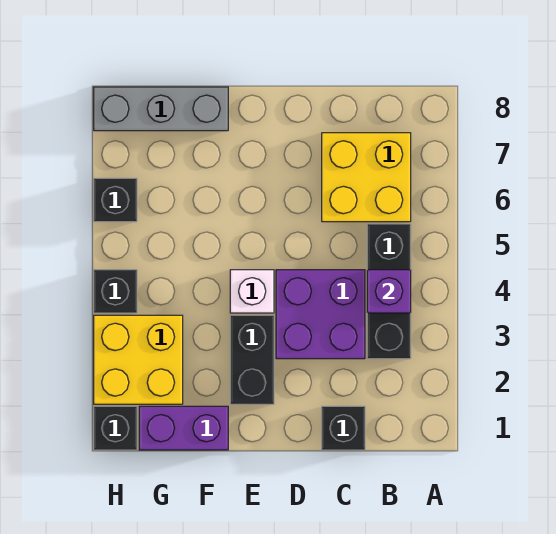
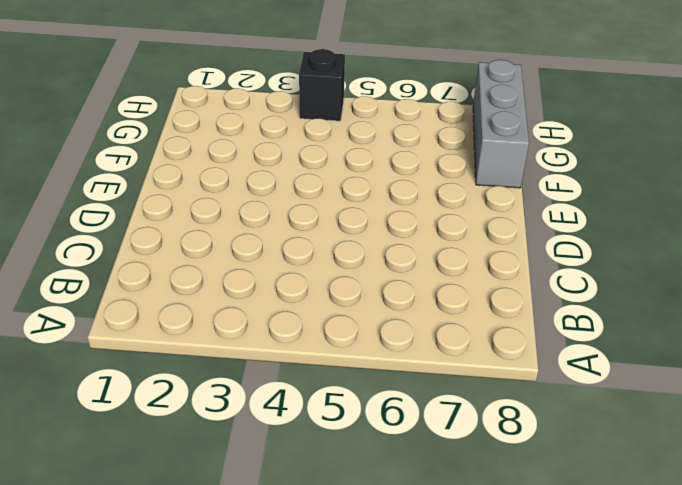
none -> black brick B3:B5 level 1
none -> yellow brick B6:C7 level 1
none -> black brick C1 level 1

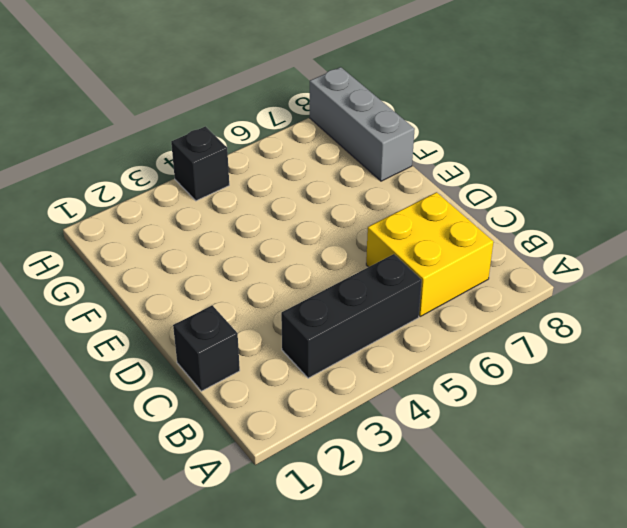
none -> purple brick C3:D4 level 1
none -> black brick E2:E3 level 1
none -> white brick E4 level 1

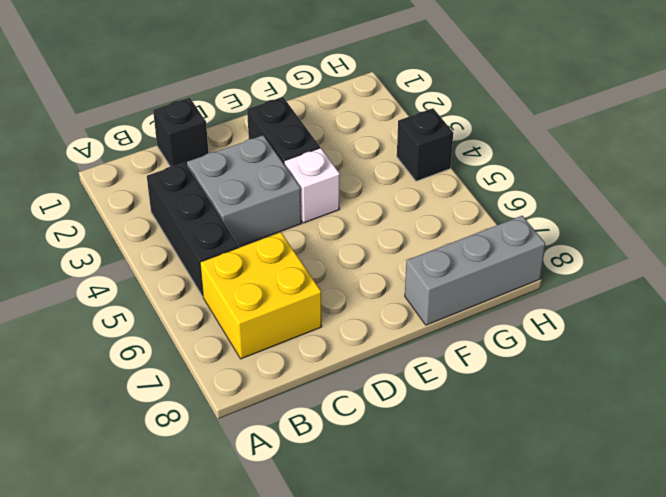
grey brick C3:D4 level 1 -> purple brick C3:D4 level 1
none -> purple brick F1:G1 level 1
none -> yellow brick G2:H3 level 1
none -> black brick H1 level 1

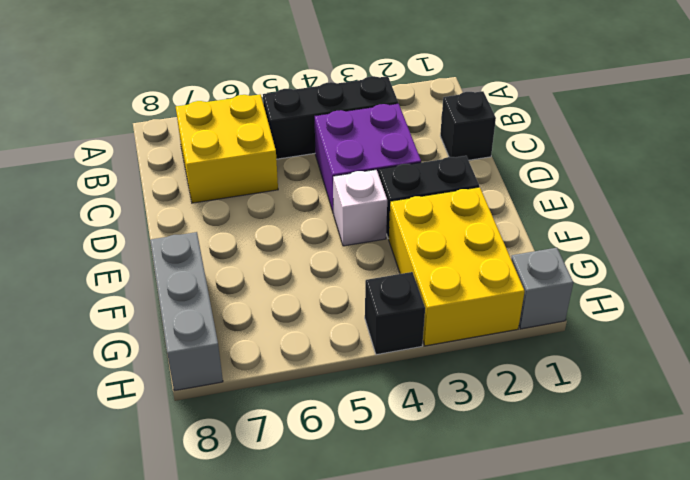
yellow brick F2:H3 level 1 -> yellow brick G2:H3 level 1
grey brick H1 level 1 -> black brick H1 level 1
none -> purple brick F1:G1 level 1
none -> black brick H6 level 1
none -> purple brick B4 level 2

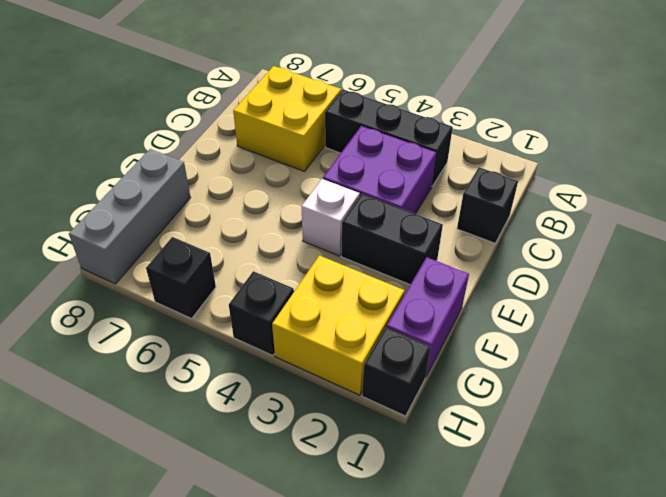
none -> purple brick B4 level 2

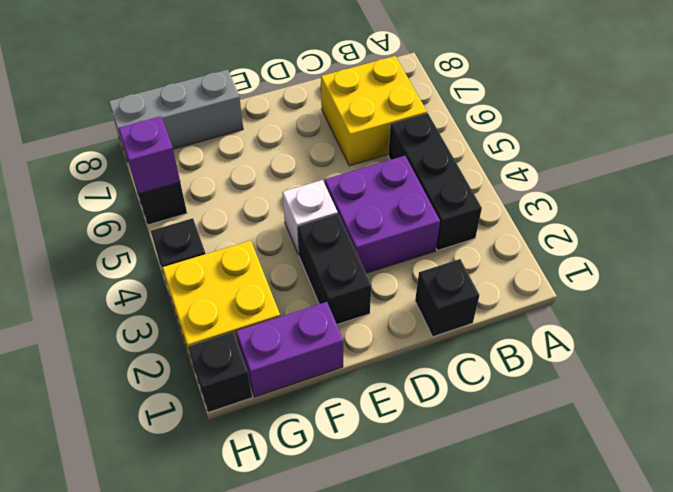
purple brick H6 level 2 -> purple brick B4 level 2

